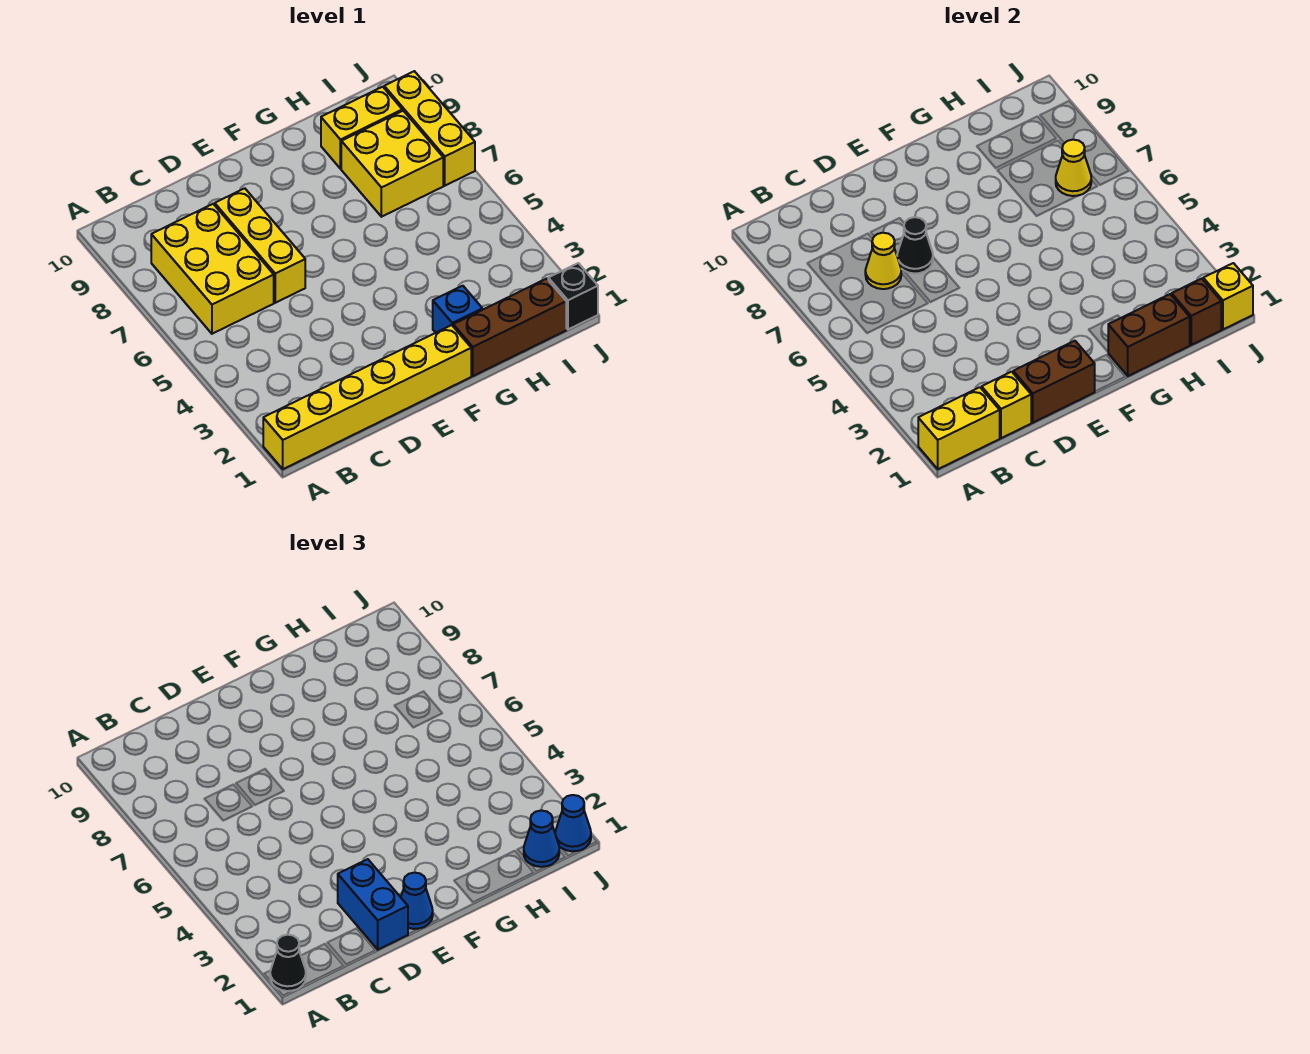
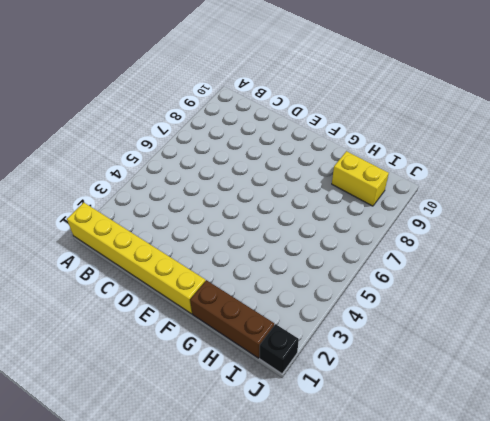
none -> yellow brick B6:C8 level 1
none -> yellow brick D6:D8 level 1
none -> blue brick G2 level 1

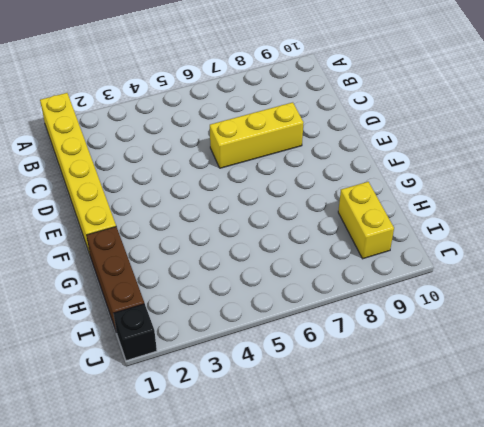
none -> yellow brick B6:C8 level 1
none -> blue brick G2 level 1
none -> yellow brick H7:I8 level 1

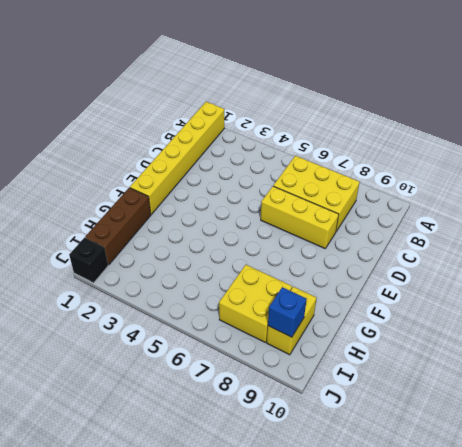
blue brick I9 level 2 -> blue brick G2 level 1
none -> yellow brick J7:J9 level 1
none -> yellow brick A1:B1 level 2
none -> yellow brick C1 level 2

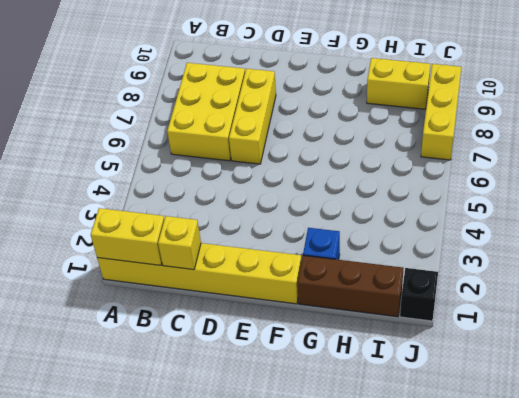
none -> yellow brick H7:I8 level 1
none -> yellow cone C7 level 2
none -> brown brick D1:E1 level 2

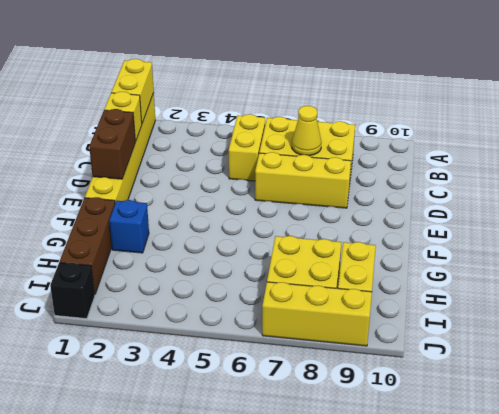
yellow brick B5:C5 level 1 -> none
none -> black cone D7 level 2
none -> brown brick G1:H1 level 2
none -> brown brick I1 level 2

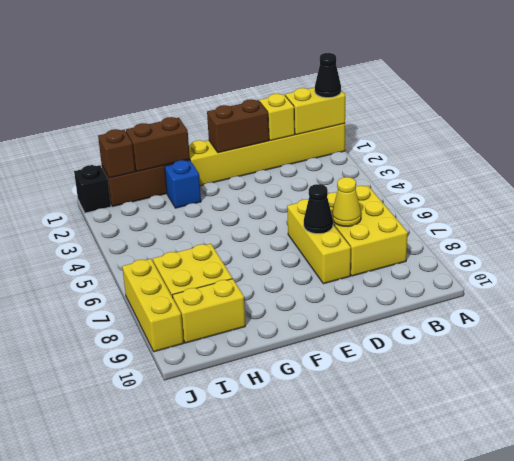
none -> yellow cone I7 level 2
none -> yellow brick J1 level 2
none -> blue brick D1:D2 level 3

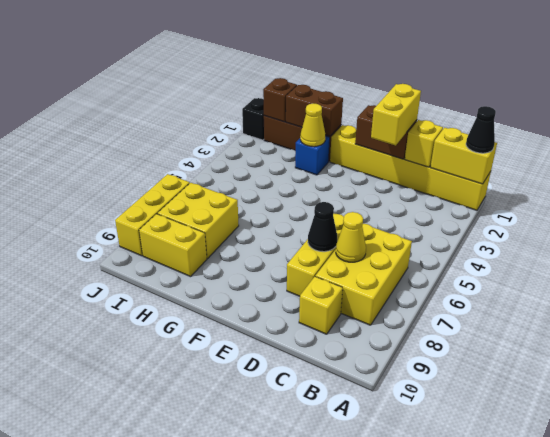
yellow brick C9 level 1 -> yellow brick J1 level 2
yellow brick D1:D2 level 3 -> blue brick D1:D2 level 3
yellow cone G2 level 2 -> yellow cone I7 level 2
none -> blue cone E1 level 3
none -> blue cone I1 level 3
none -> blue cone J1 level 3

